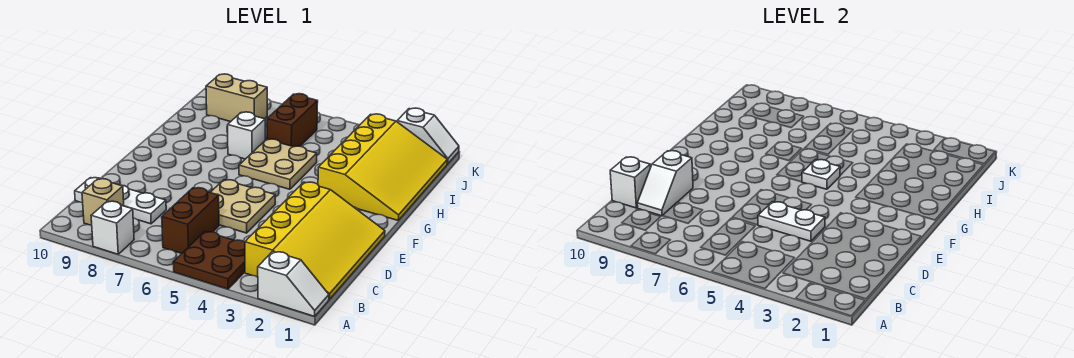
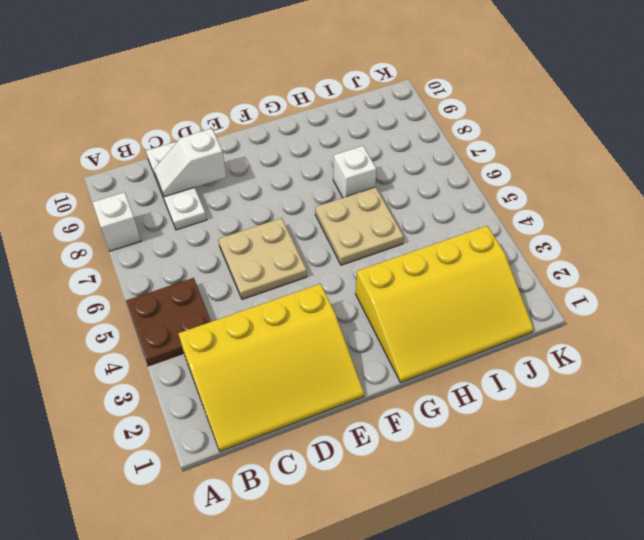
none -> white slope A1:A2 level 1 top 2
none -> brown brick B6:C6 level 1
none -> tan brick B9 level 1

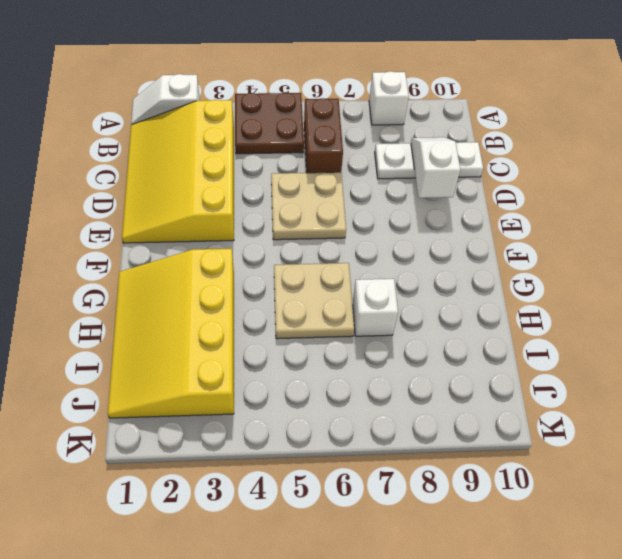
none -> tan brick B9 level 1
none -> brown brick I6:J6 level 1
none -> tan brick J8:J9 level 1

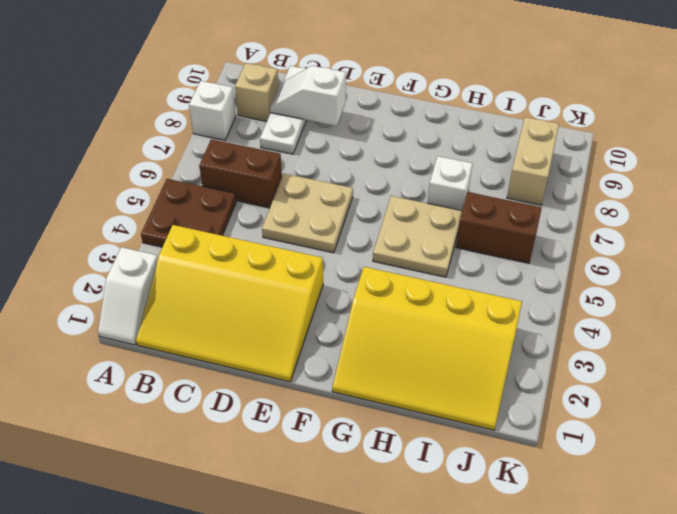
none -> white slope K1:K2 level 1 top 2
none -> white brick C10 level 2
none -> white plate D4:D5 level 2

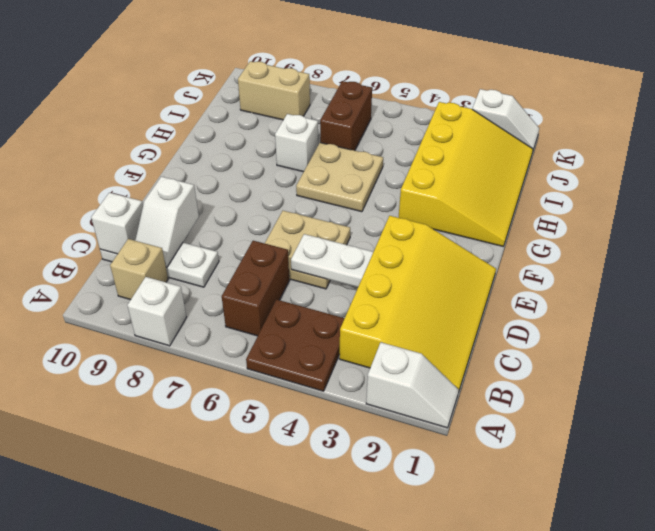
none -> white plate G5 level 2

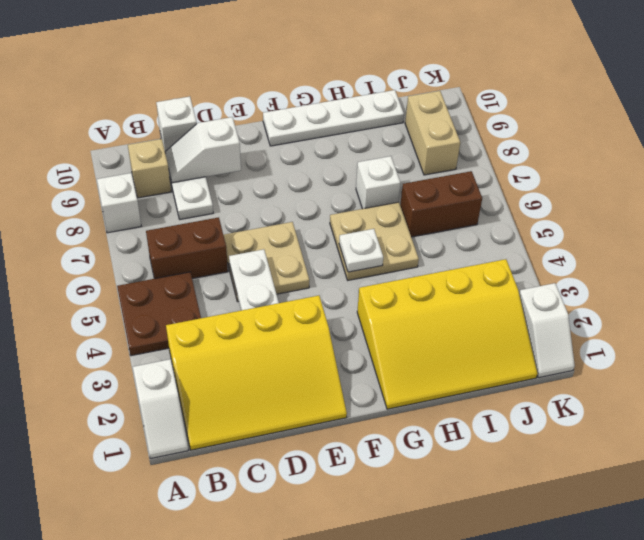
white plate F10:I10 level 1 -> none

